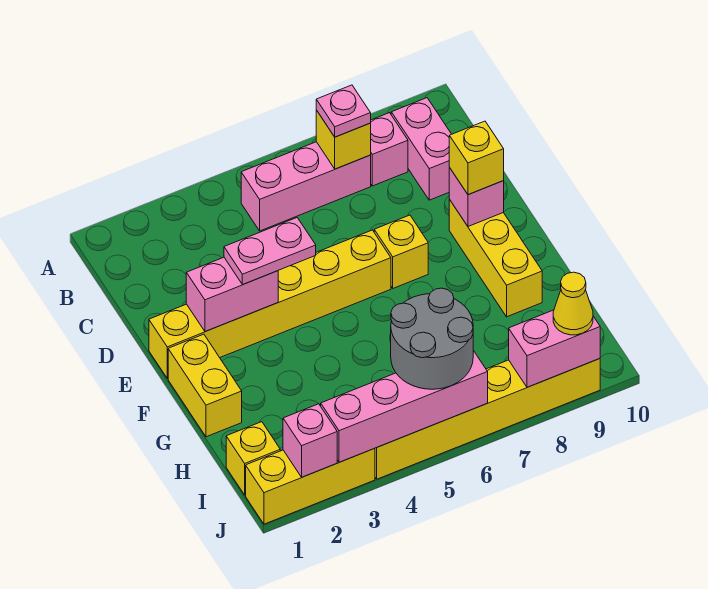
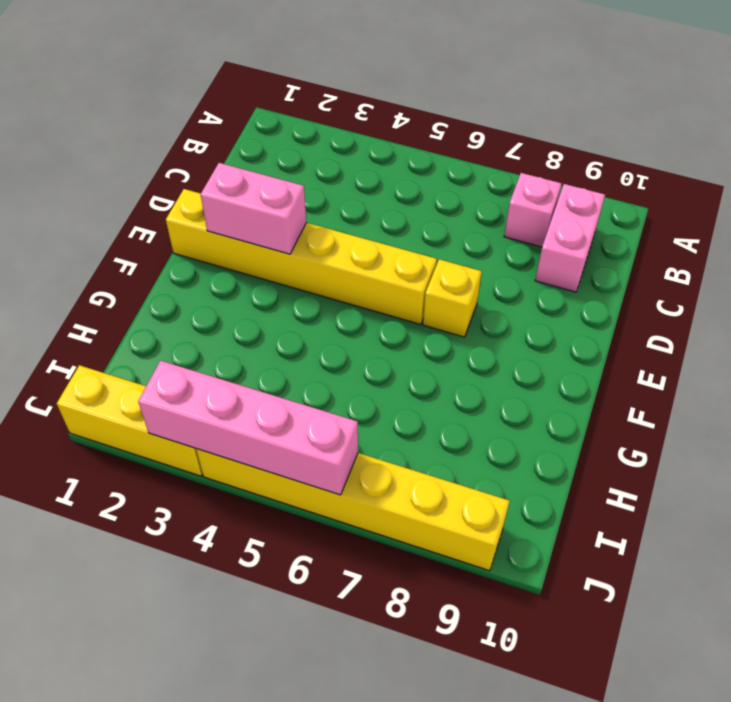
none -> pink brick B5:B7 level 1
none -> yellow brick E9:G9 level 1
none -> yellow brick F1:G1 level 1

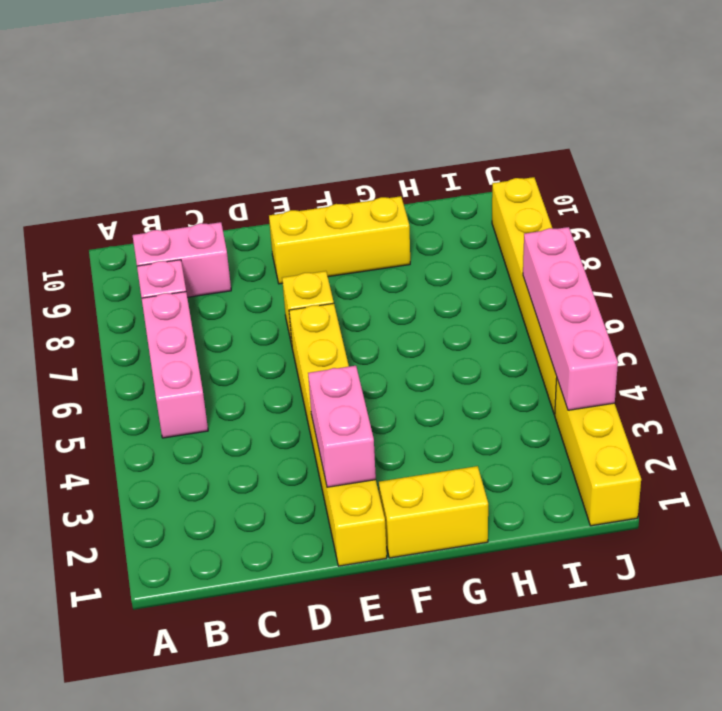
none -> yellow brick I1 level 1
none -> yellow brick B7 level 2
none -> pink brick E9 level 2

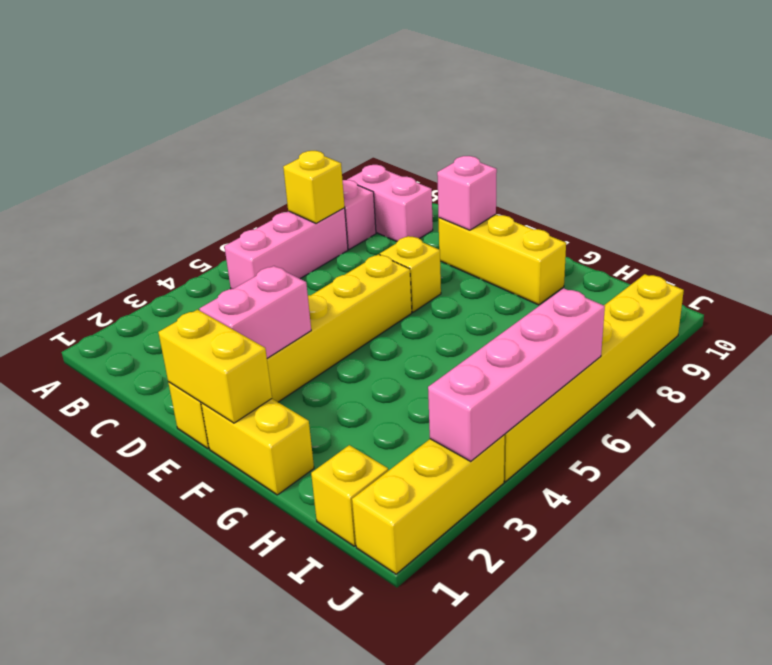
yellow brick E1:F1 level 2 -> none
none -> pink brick J2 level 2
none -> pink brick J8:J9 level 2
none -> pink plate B7 level 3

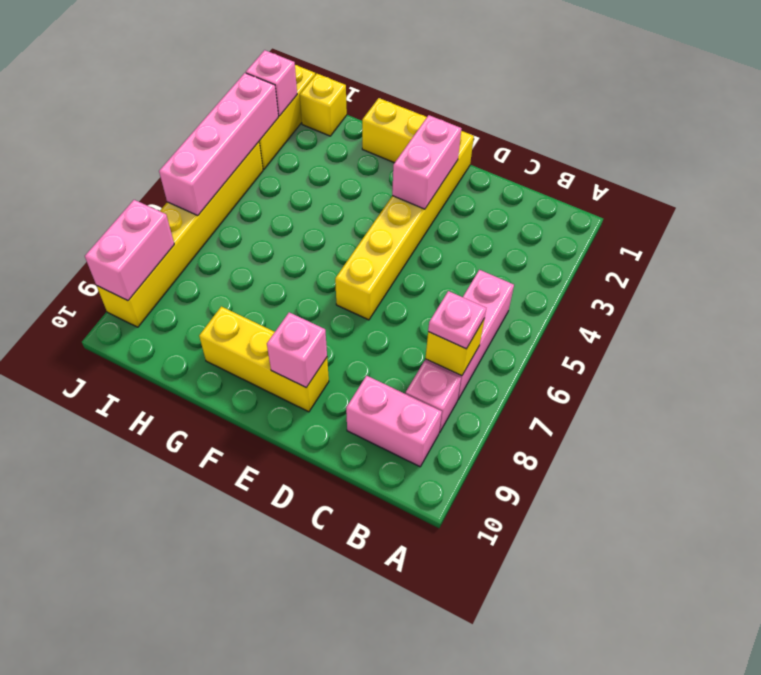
none -> yellow brick E7 level 1
none -> pink plate E3:E4 level 3
none -> yellow brick E9 level 3

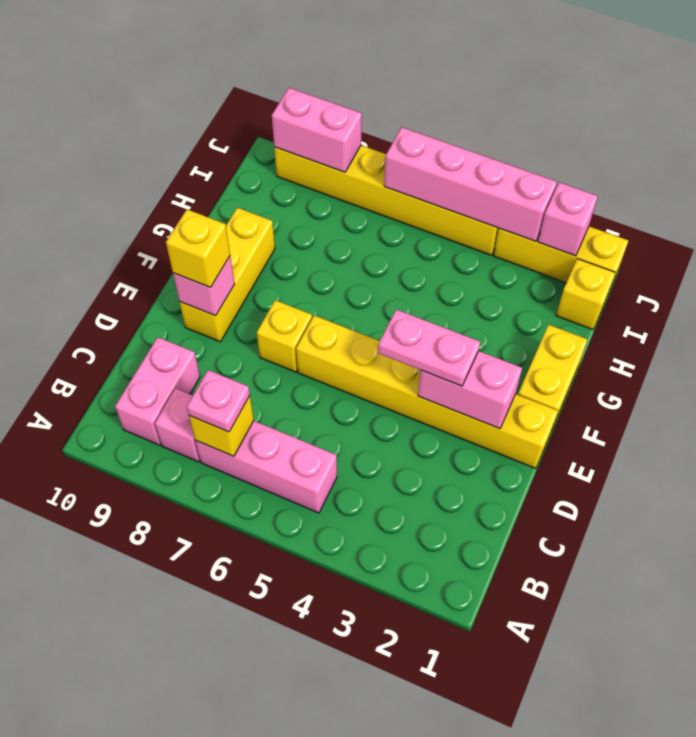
none -> grey round brick I5:J6 level 3
none -> yellow cone J9 level 3

